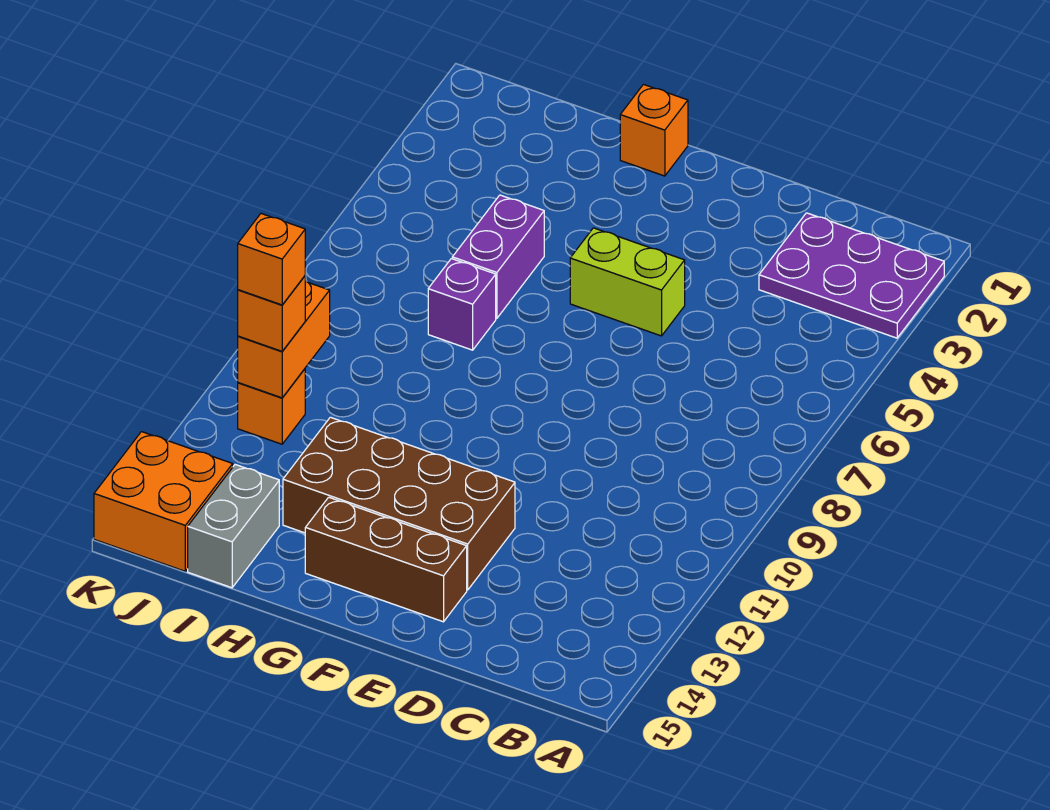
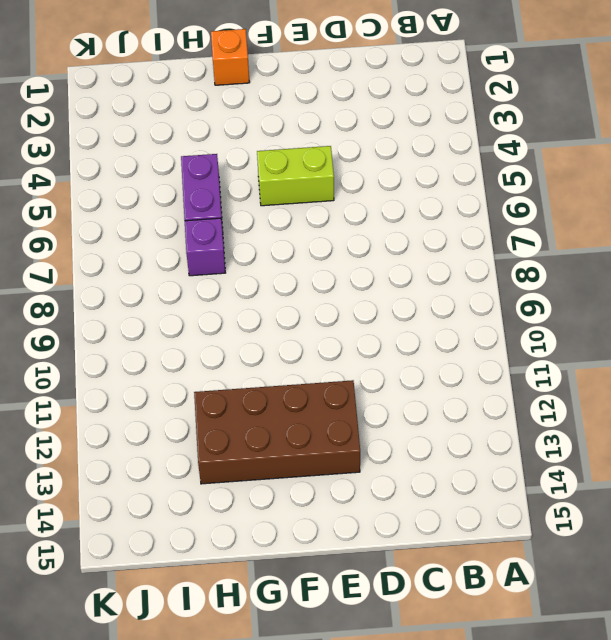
none -> purple plate A2:C3 level 1
none -> brown brick E14:G14 level 1
none -> grey brick I14:I15 level 1

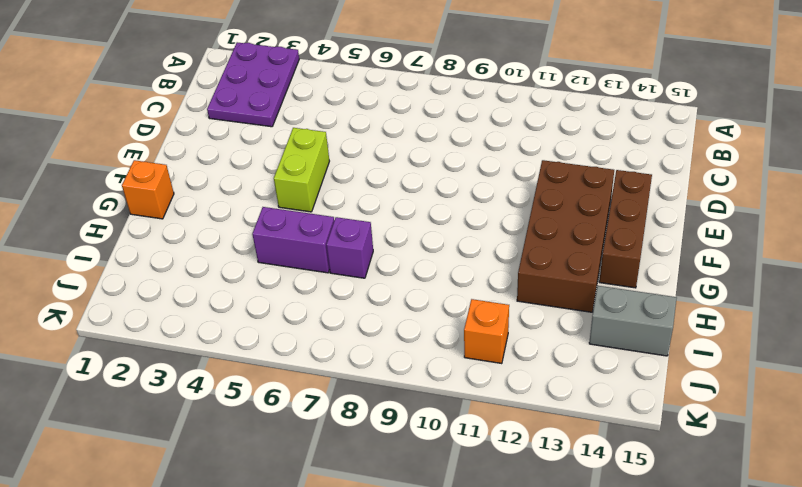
none -> orange brick J14:K15 level 1
none -> orange brick J10:J11 level 2
none -> orange brick J11 level 3

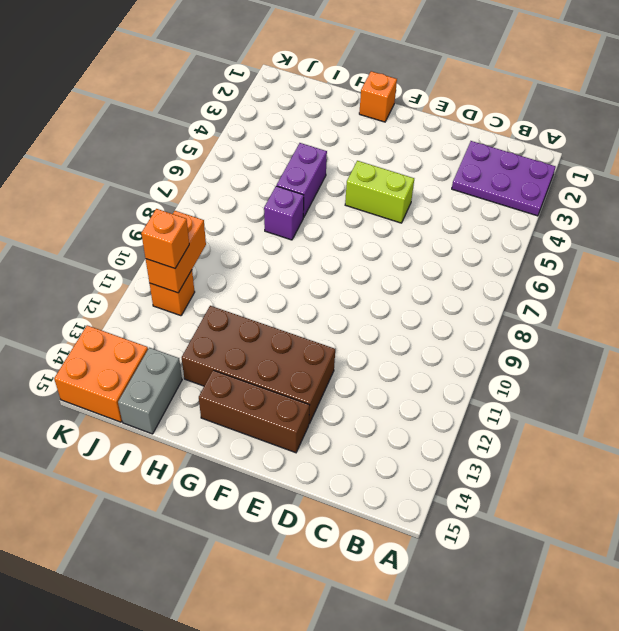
none -> orange brick J11 level 4

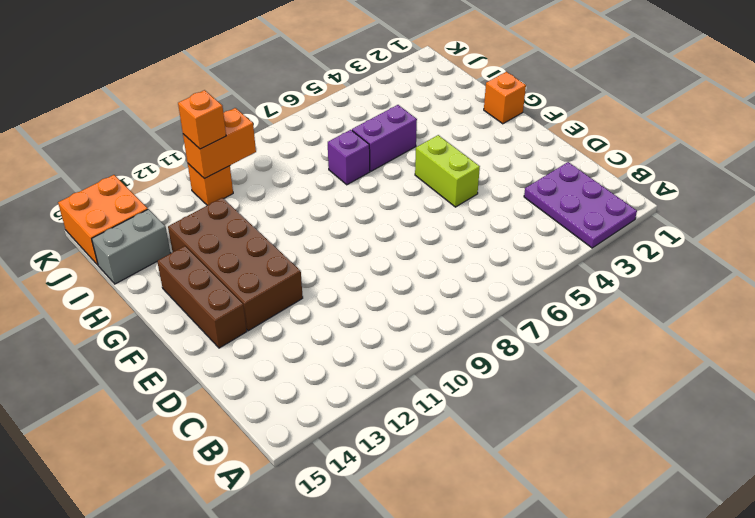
none -> orange brick J11 level 4

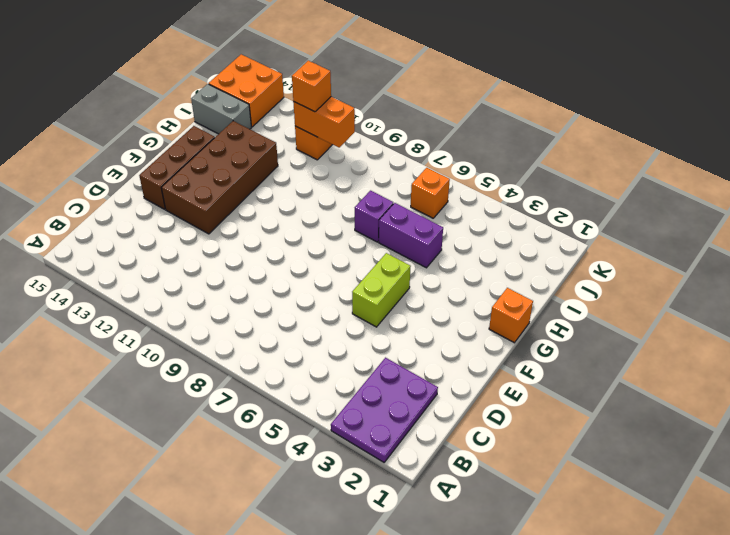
orange brick J6 level 1 -> orange brick J11 level 4

